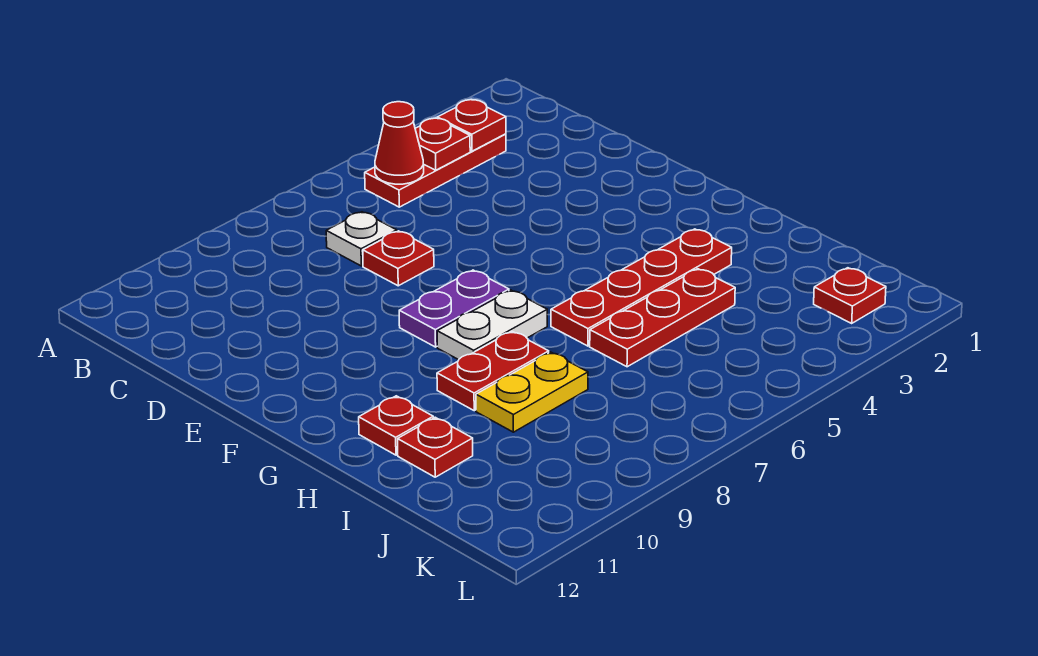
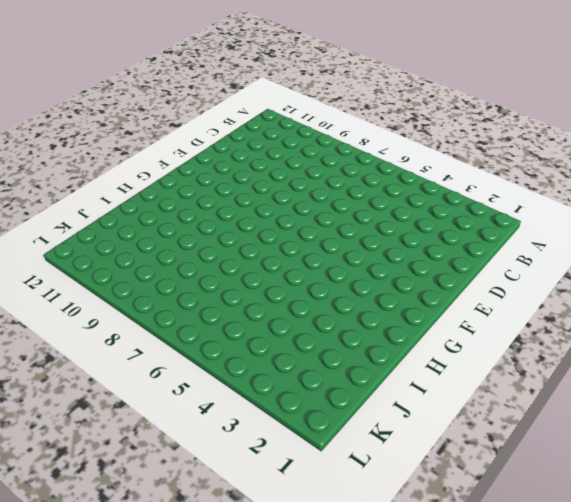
none -> red plate B3:B5 level 1
none -> white plate C7 level 1
none -> red plate D7 level 1

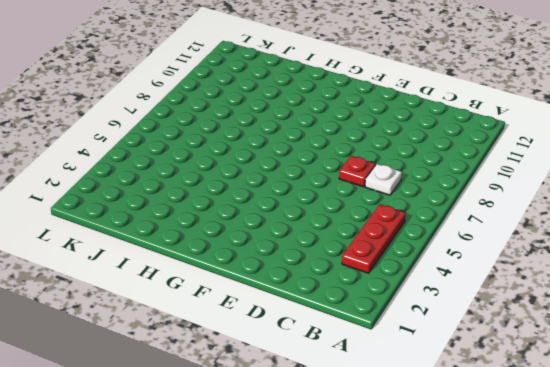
none -> purple plate F7:F8 level 1
none -> white plate G7:G8 level 1
none -> red plate H3:H6 level 1

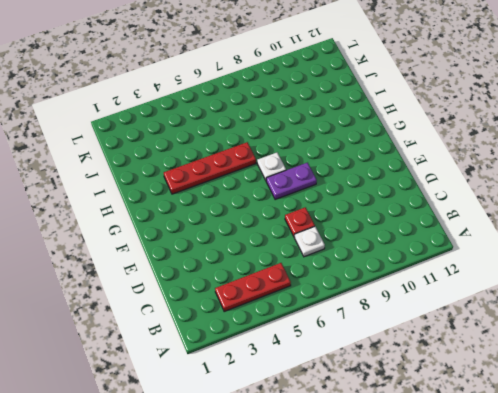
white plate G7 level 1 -> white plate G7:G8 level 1
none -> red plate H8:H9 level 1
none -> red plate H11 level 1
none -> red plate I4:I6 level 1

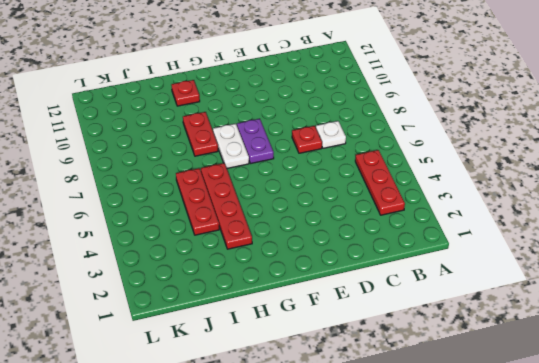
none -> yellow plate I8:I9 level 1
none -> red plate I11 level 1
none -> red plate K2 level 1

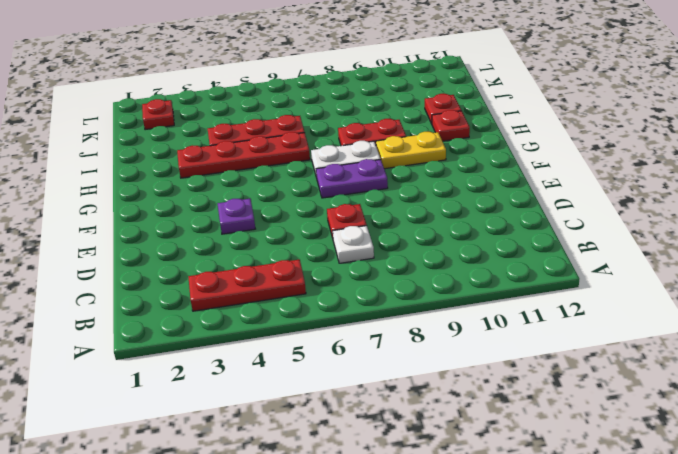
purple plate E4 level 1 -> none
yellow plate G9:G10 level 1 -> yellow plate I8:I9 level 1
none -> red plate B3 level 2
none -> red plate B4 level 2
none -> red cone B5 level 2

